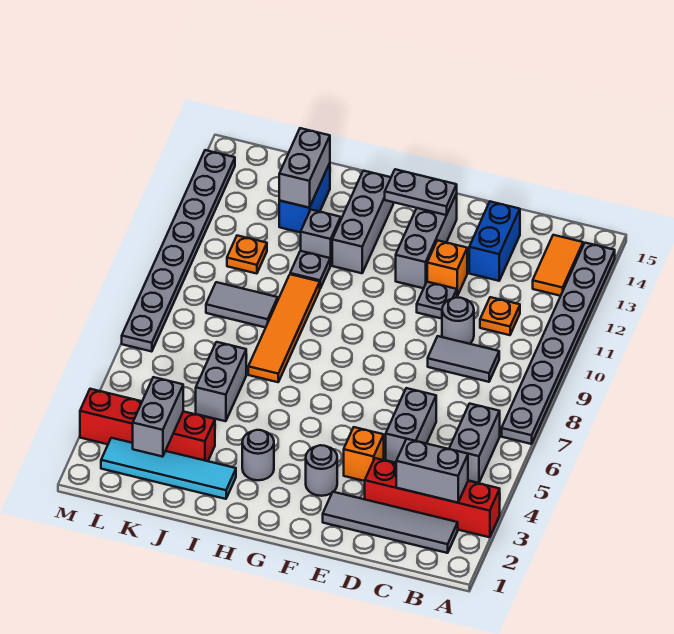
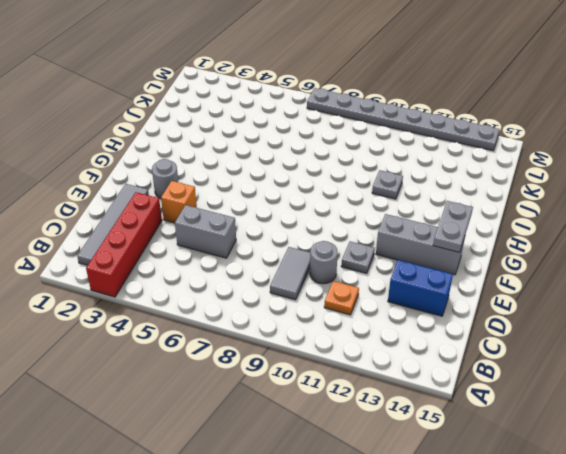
none -> grey plate A7:A14 level 1
none -> grey brick B5:B6 level 1
none -> orange tile B13:B14 level 1
none -> orange brick E12 level 1

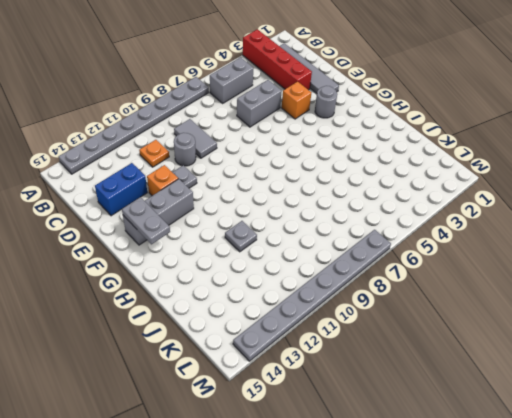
none -> orange tile B13:B14 level 1
none -> grey round brick H3 level 1
none -> grey brick H12:H14 level 1
none -> cyan tile I2:L2 level 1

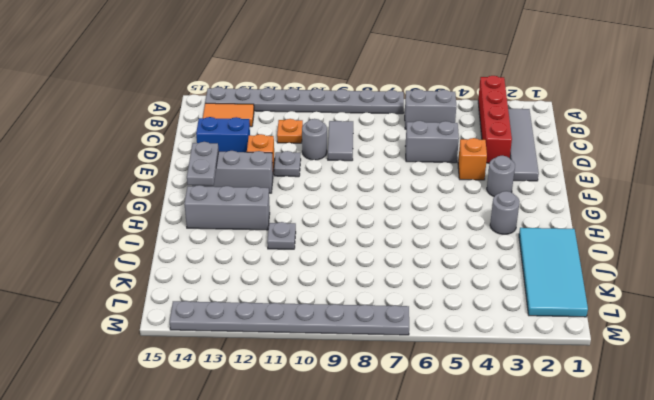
cyan tile I1:L2 level 1 -> cyan tile I2:L2 level 1
none -> orange tile I7:I10 level 1
none -> grey brick I12 level 1
none -> red brick J3:M3 level 1
none -> grey brick J5:J6 level 1

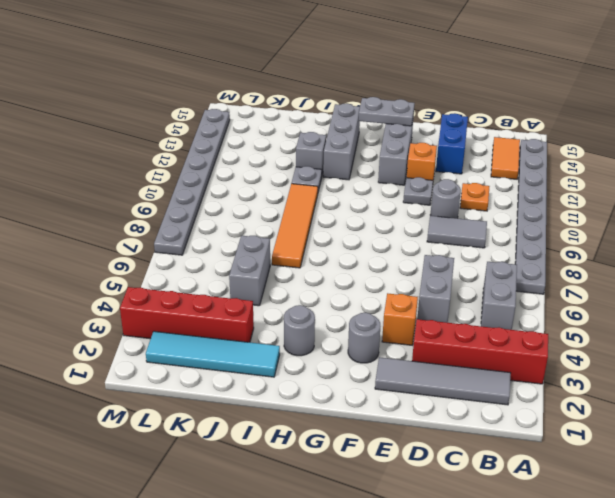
none -> grey tile J9:K9 level 1
none -> blue brick J13:J14 level 1
none -> orange plate K11 level 1
none -> grey brick B3:C3 level 2

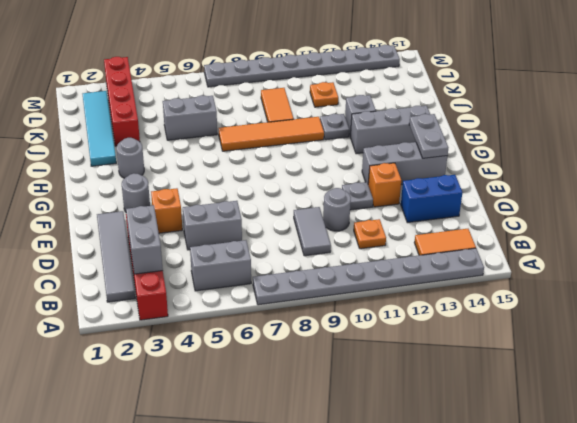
orange tile J9:K9 level 1 -> grey tile J9:K9 level 1
none -> blue brick J13:J14 level 1
none -> grey brick J13:J14 level 2
none -> grey brick K2:K3 level 2

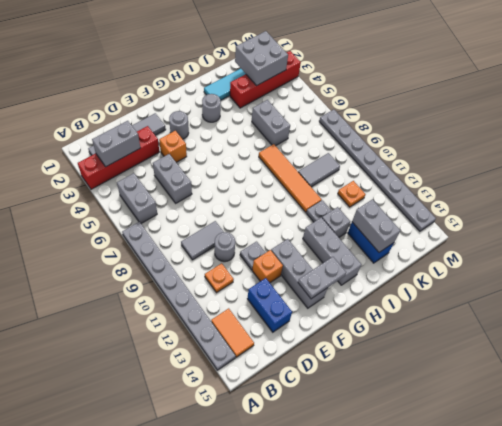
grey brick K2:L3 level 2 -> grey brick K2:K3 level 2

